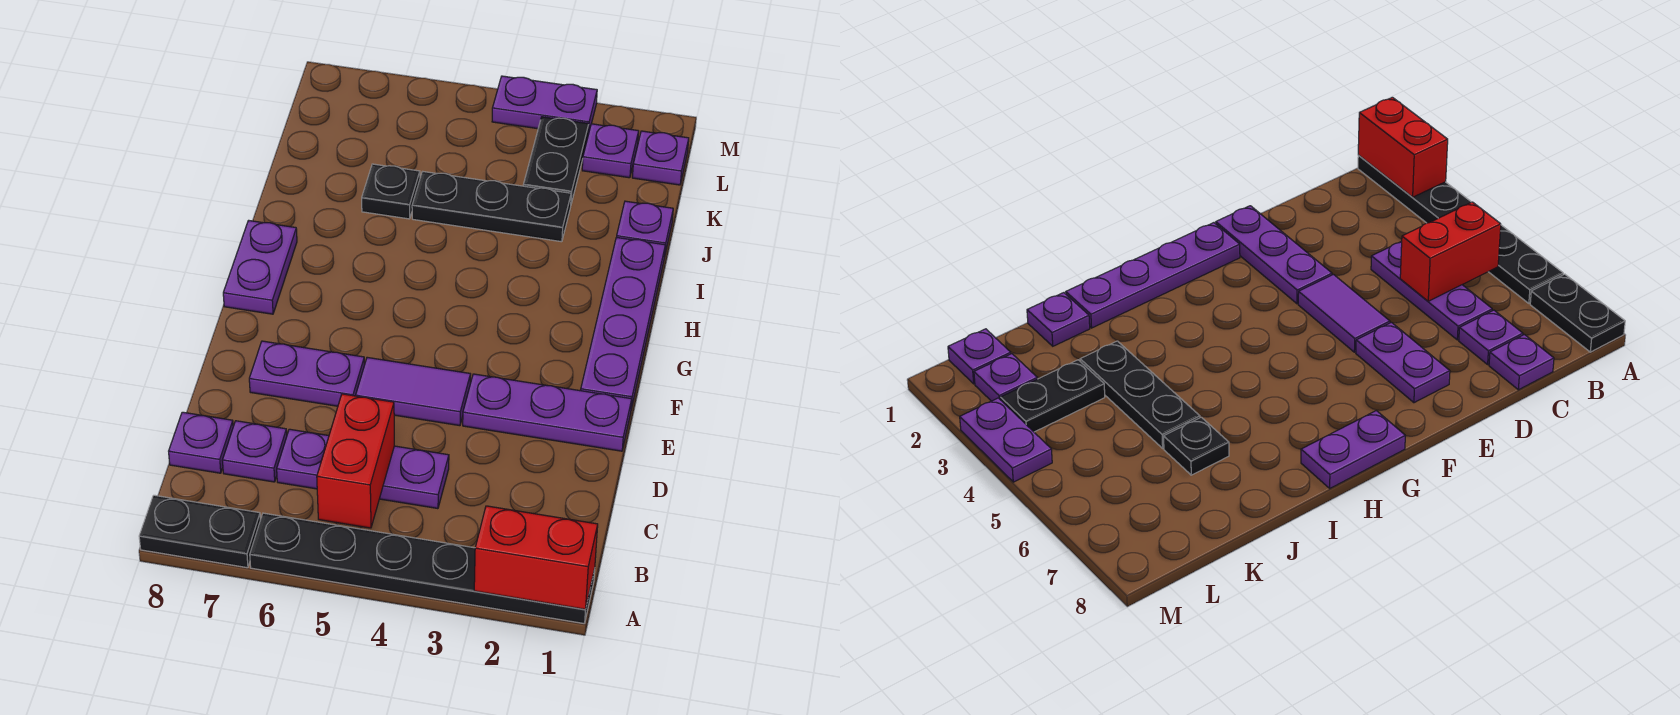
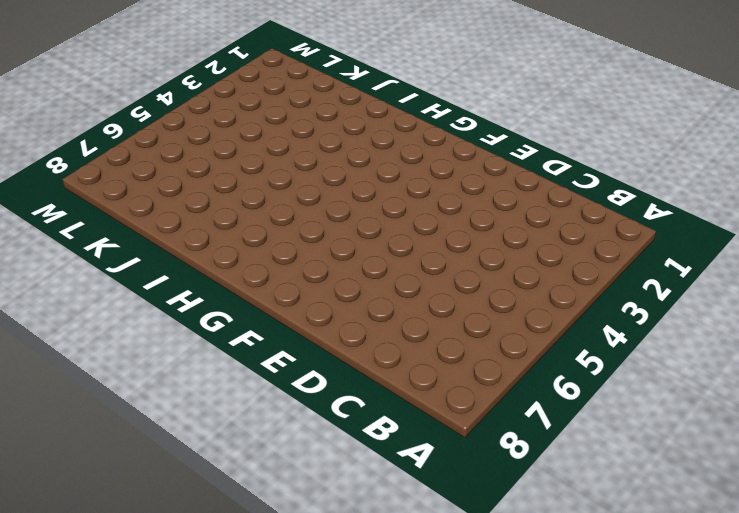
none -> black plate A1:A6 level 1
none -> black plate A7:A8 level 1
none -> purple plate C4:C6 level 1

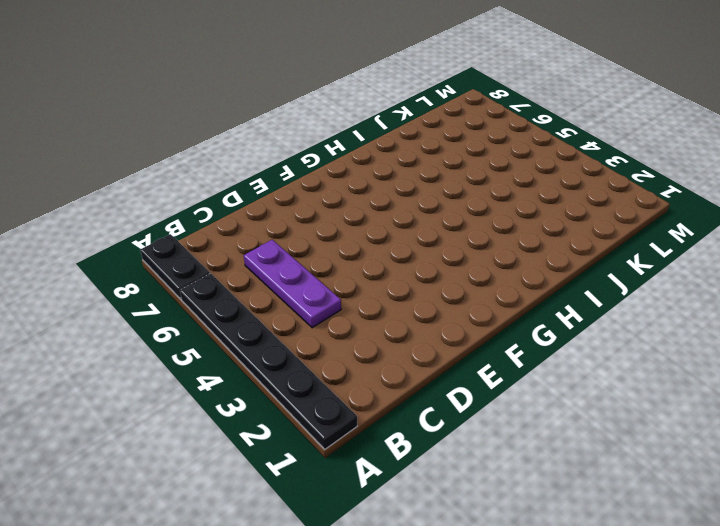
none -> purple plate C7 level 1
none -> purple plate C8 level 1
none -> purple plate E1:E3 level 1

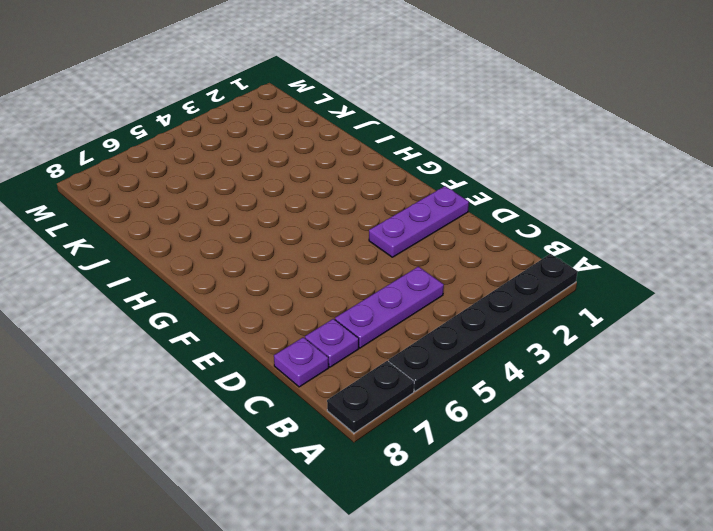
none -> purple tile E4:E5 level 1
none -> purple plate E6:E7 level 1
none -> purple plate F1:I1 level 1

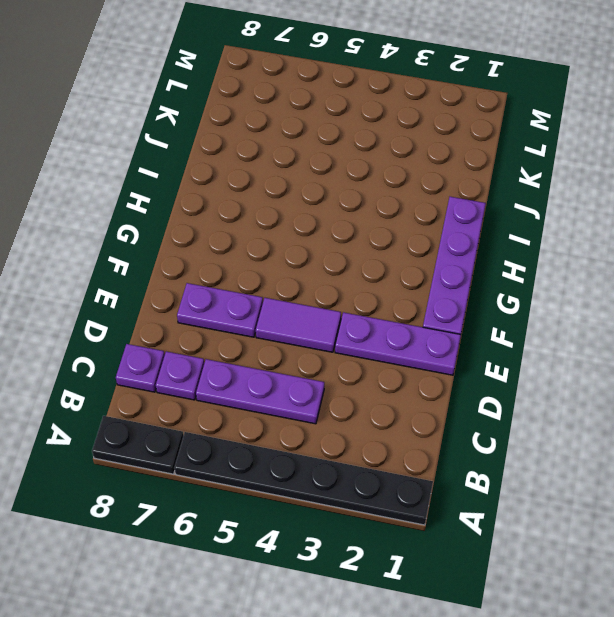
none -> purple plate G8:H8 level 1
none -> purple plate J1 level 1
none -> black plate J3:J5 level 1

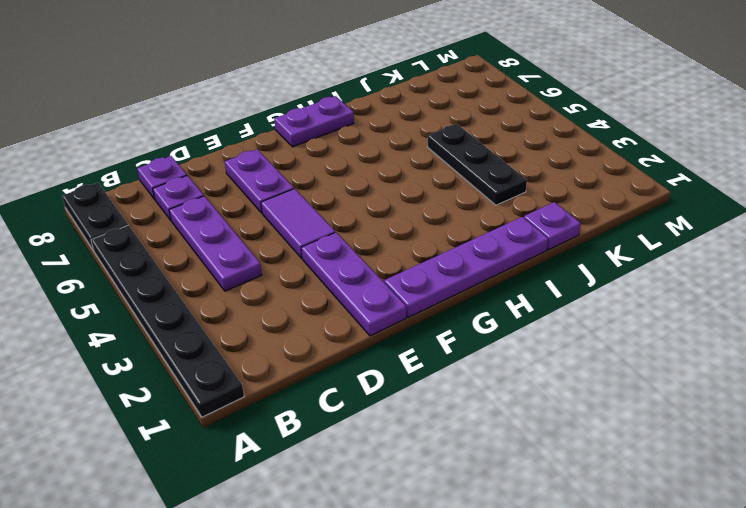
none -> black plate J6 level 1
none -> black plate K3:L3 level 1
none -> purple plate L1 level 1

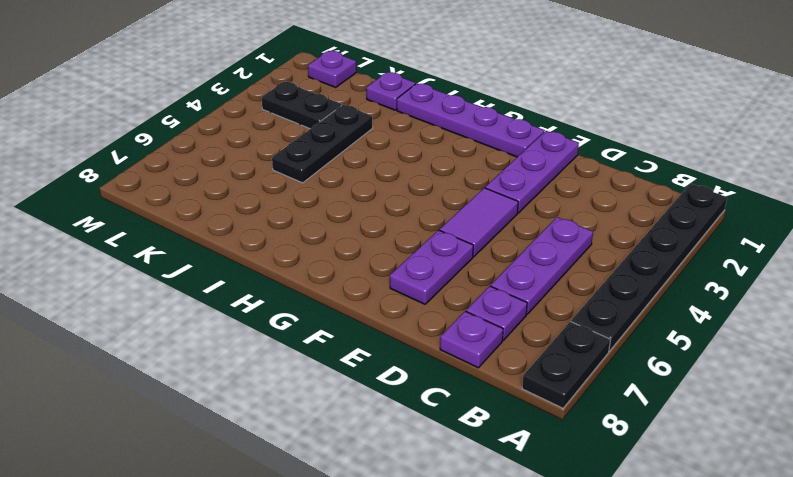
none -> purple plate G8:H8 level 1
none -> black plate J6 level 1
none -> purple plate L2 level 1

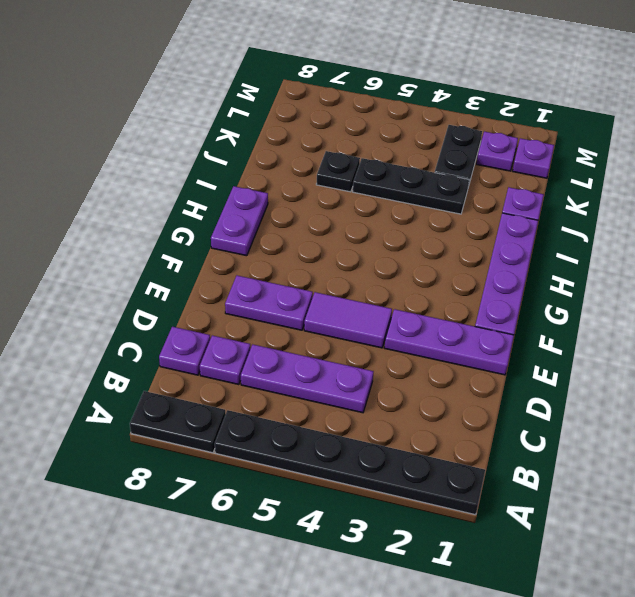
none -> purple plate M3:M4 level 1
none -> red brick A1:A2 level 2
none -> red brick B5:C5 level 2

